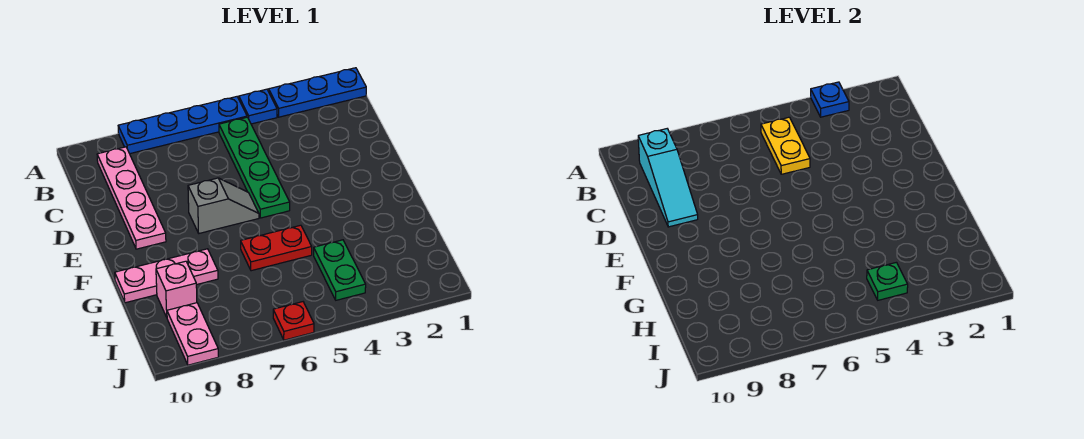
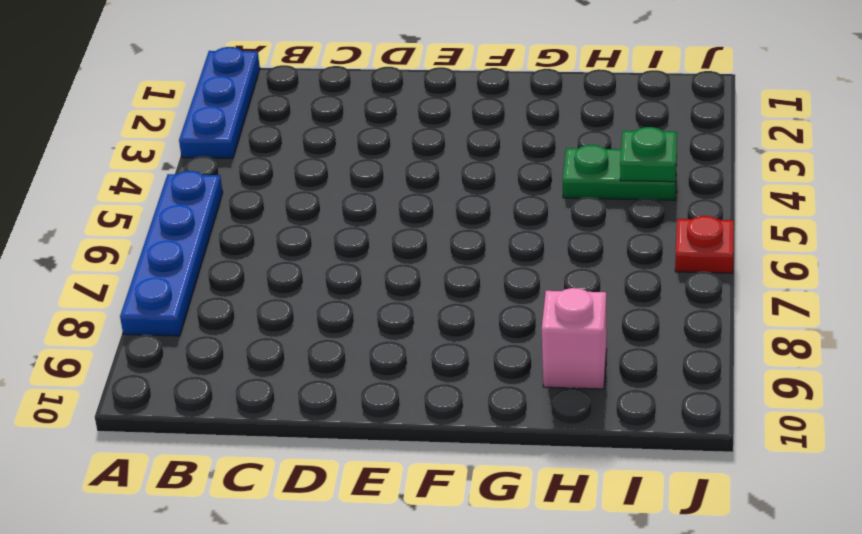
none -> blue plate A4 level 1
none -> green plate B5:E5 level 1
none -> pink plate B9:E9 level 1

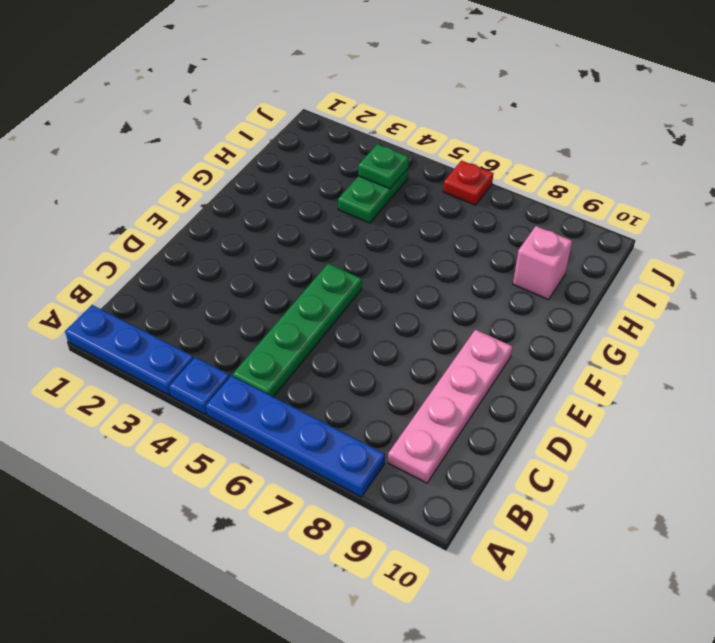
none -> grey slope E6:E7 level 1 top 7
none -> red plate G5:G6 level 1
none -> pink plate G8:G10 level 1

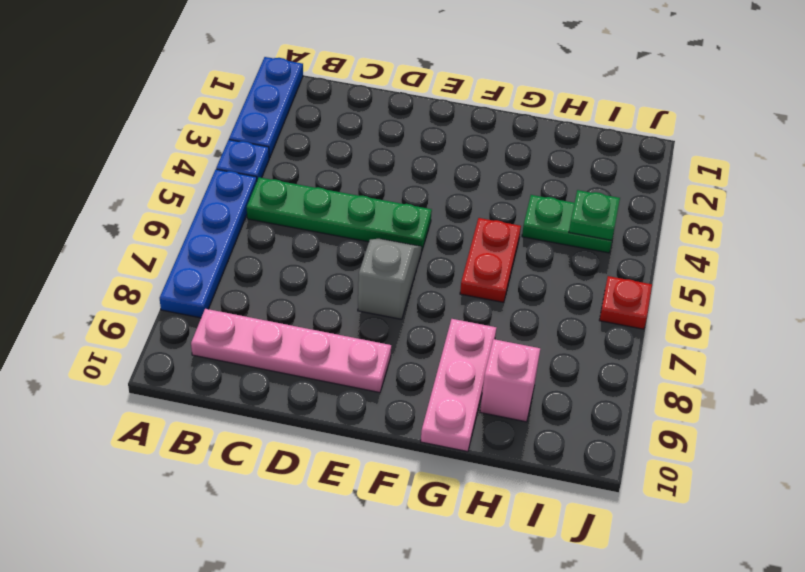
none -> pink plate I9:J9 level 1
none -> blue plate A3 level 2
none -> yellow plate B5:C5 level 2

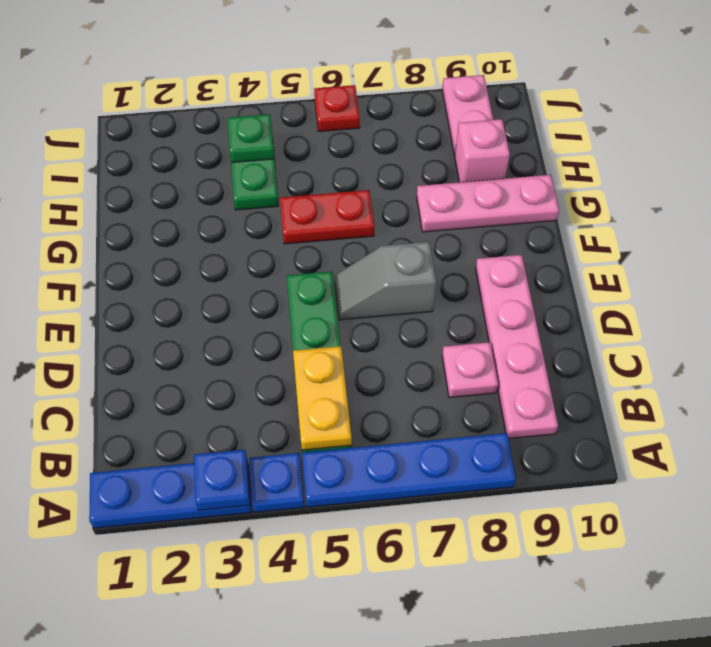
pink plate C8 level 1 -> none
none -> cyan slope B9:D9 level 2 top B

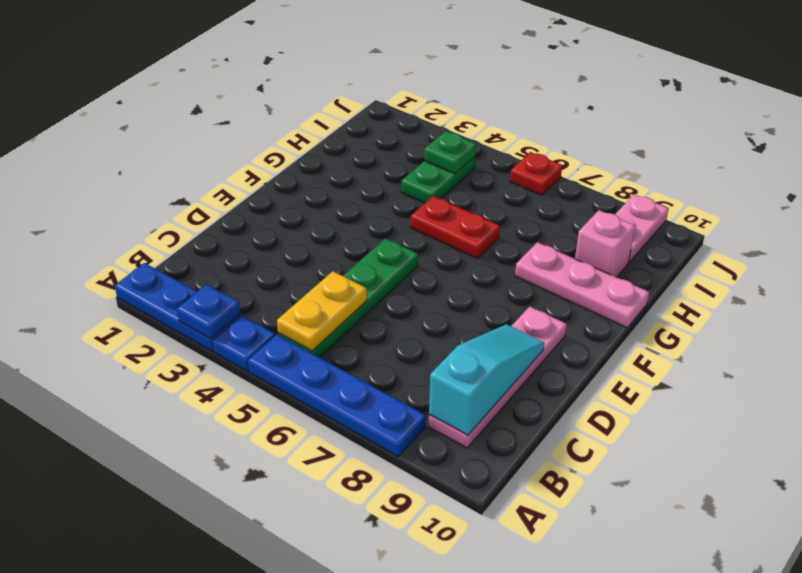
none -> grey slope E6:E7 level 1 top 7

